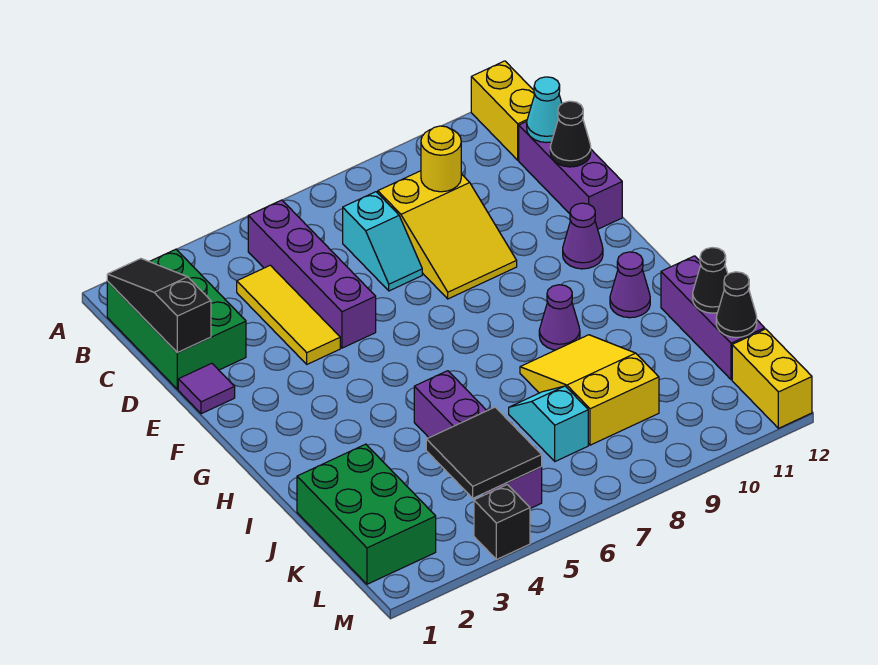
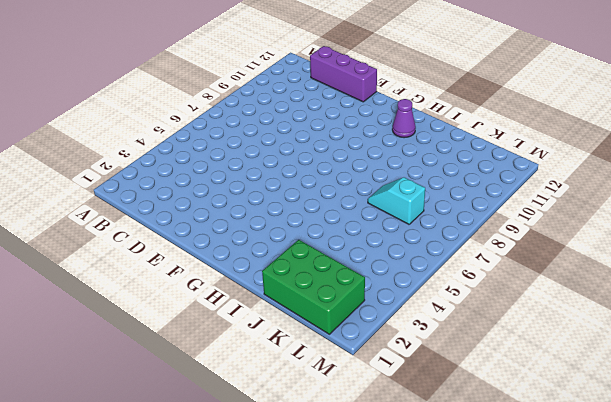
none -> yellow brick A12:B12 level 1
none -> green brick B1:D2 level 1
none -> purple brick B5:E5 level 1

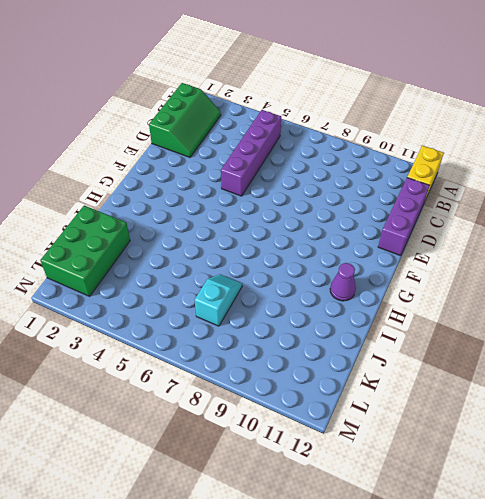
green slope B1:D2 level 1 top 1 -> green brick B1:D2 level 1
none -> yellow tile C4:E4 level 1
none -> cyan slope C7:D7 level 1 top C
none -> yellow slope C8:E9 level 1 top C

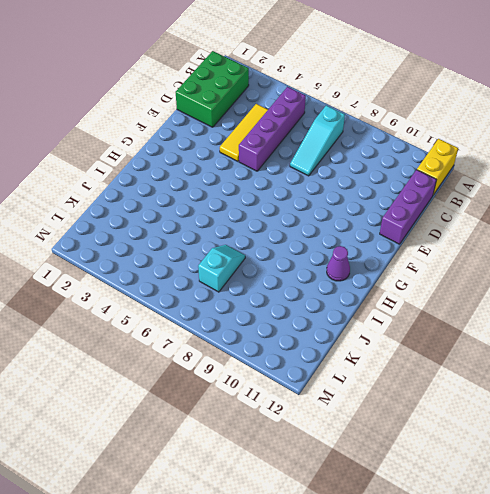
cyan slope B7:D7 level 1 top B -> cyan slope C7:D7 level 1 top C
none -> yellow slope C8:E9 level 1 top C
none -> purple tile E1 level 1
none -> purple cone F11 level 1

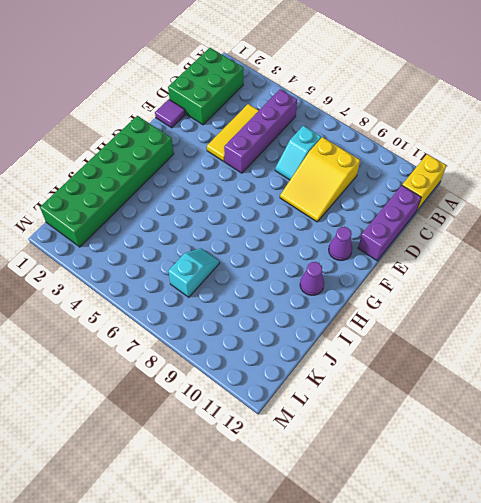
green brick G1:L2 level 1 -> green brick J1:L2 level 1
none -> purple cone H9 level 1
none -> purple brick I5:L5 level 1
none -> yellow slope I8:K9 level 1 top K

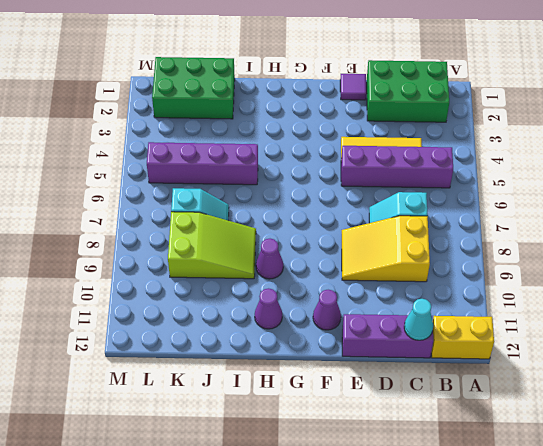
lime slope I8:K9 level 1 top K -> yellow slope I8:K9 level 1 top K
none -> purple brick I12:K12 level 1
none -> yellow brick L12:M12 level 1
none -> black brick M4 level 1

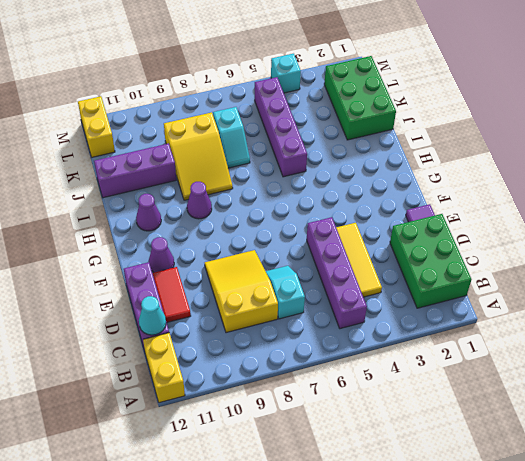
red tile D11:E11 level 1 -> none
purple brick J10:J12 level 1 -> purple brick I12:K12 level 1
cyan brick M4 level 1 -> black brick M4 level 1
none -> black slope B1:D1 level 2 top D
none -> yellow round brick C9 level 2
none -> black cone D12 level 2

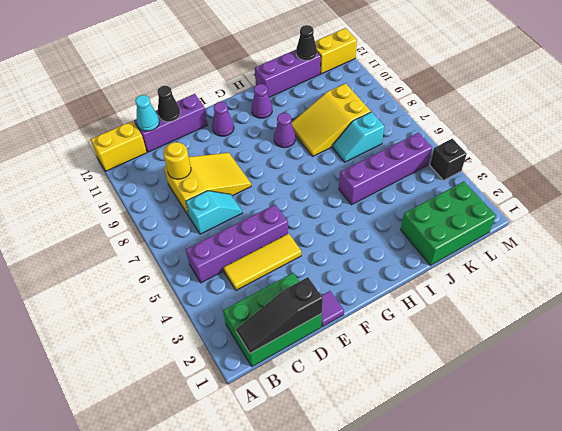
none -> black cone J12 level 2
none -> black tile K4:L5 level 2

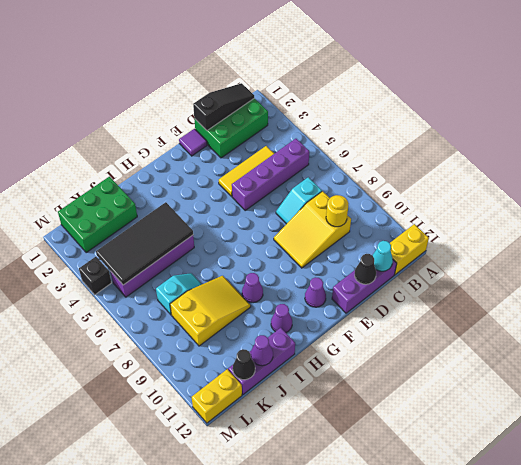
black tile I4:L5 level 2 -> black tile K4:L5 level 2
purple cone J12 level 2 -> black cone J12 level 2

